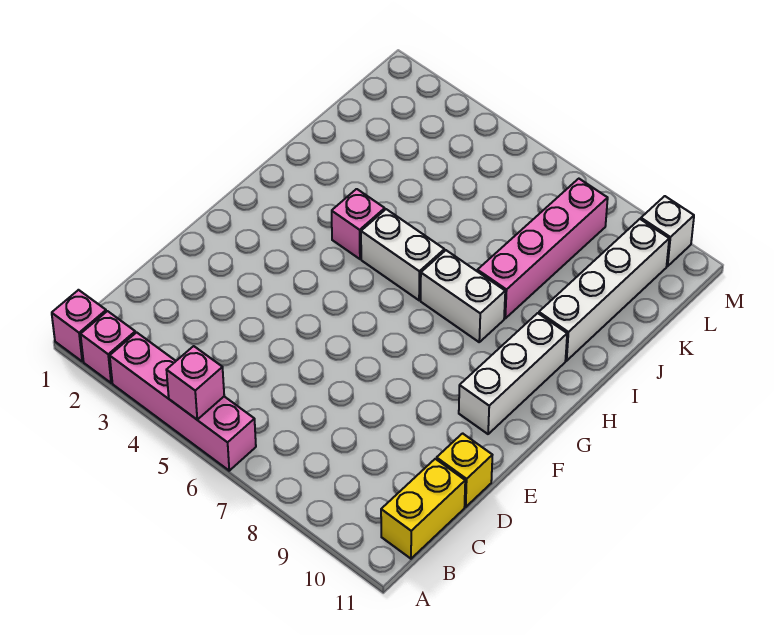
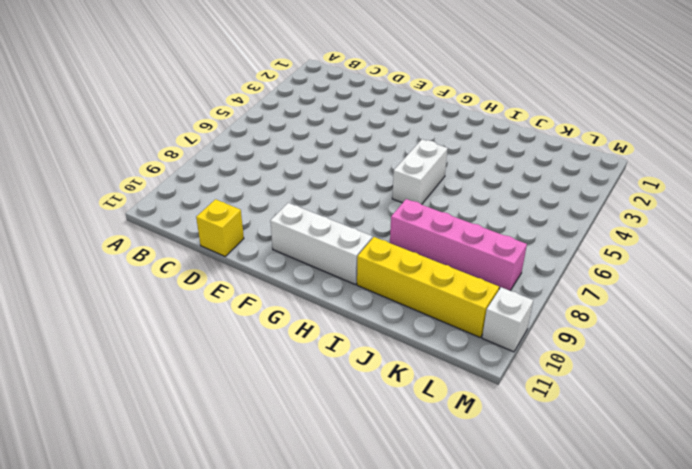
yellow brick I10:L10 level 1 -> white brick I10:L10 level 1
none -> pink brick A1 level 1
none -> pink brick A2 level 1
none -> pink brick A3:A6 level 1

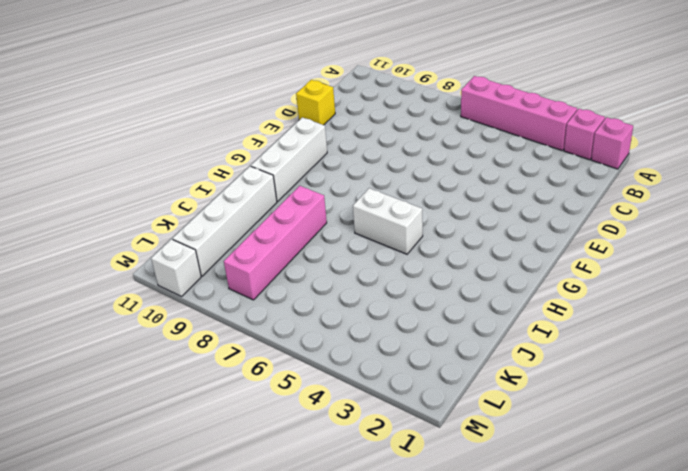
none -> yellow brick B11:C11 level 1
none -> pink brick H4 level 1
none -> white brick H7:H8 level 1

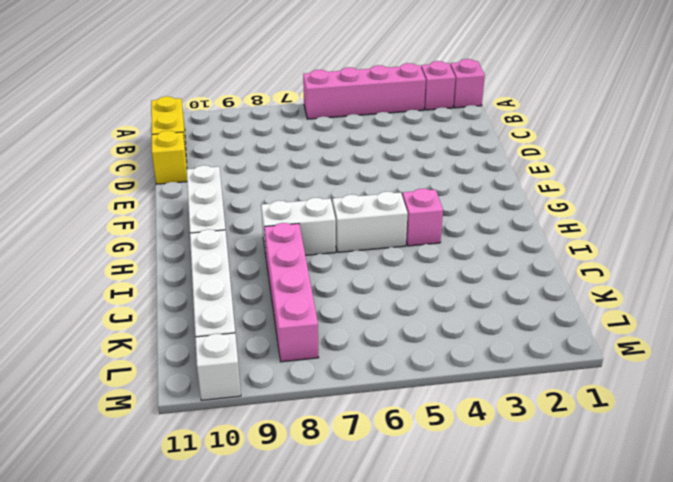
none -> pink brick A5 level 2

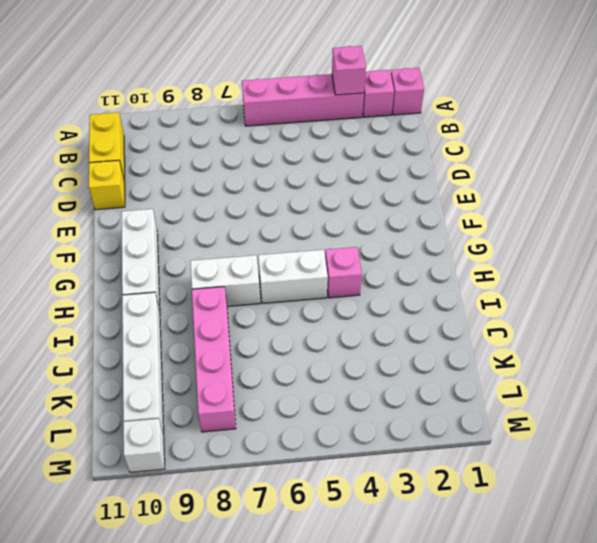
pink brick A3 level 2 -> pink brick A5 level 2

